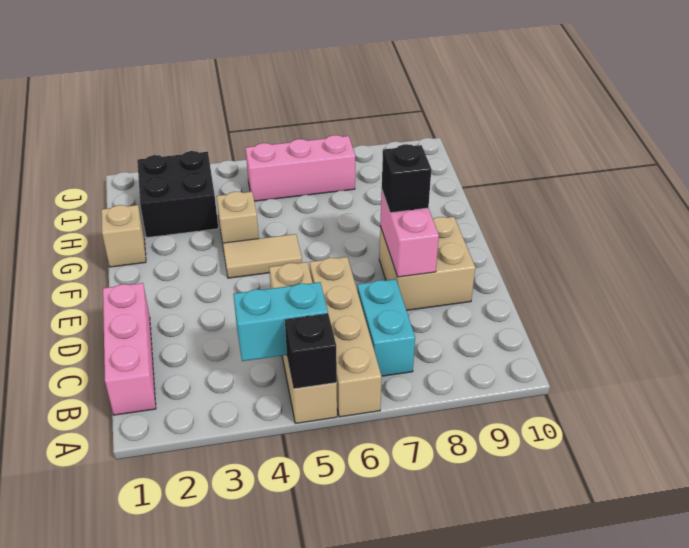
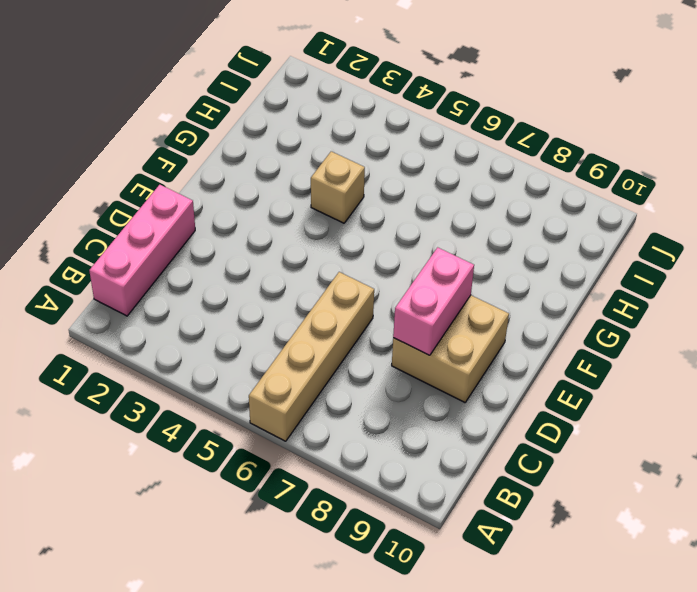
none -> tan brick A5:D5 level 1
none -> cyan brick B7:C7 level 1
none -> tan tile F4:F5 level 1

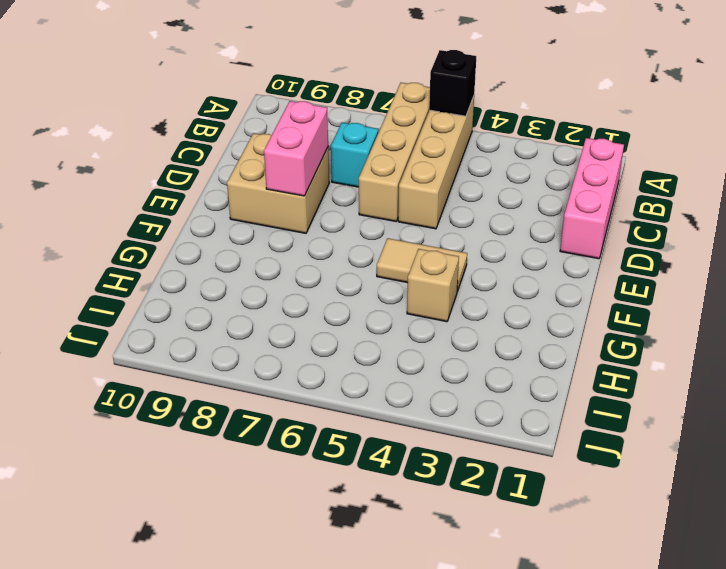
cyan brick C7 level 1 -> cyan brick B7:C7 level 1
none -> tan brick G1 level 1
none -> black brick H2:I3 level 1
none -> pink brick I5:I7 level 1

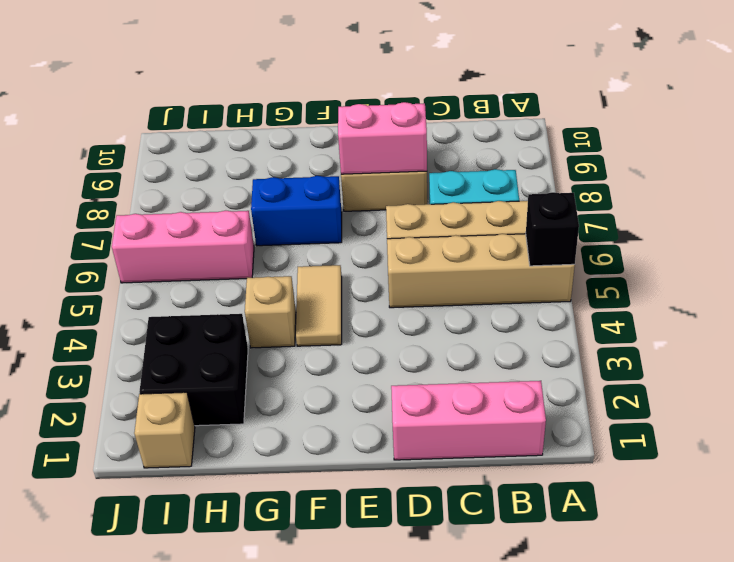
blue brick F7:G7 level 1 -> none
pink brick H6:J6 level 1 -> pink brick I5:I7 level 1
tan brick I1 level 1 -> tan brick G1 level 1
none -> cyan brick B4:B5 level 2
none -> black brick E8 level 3

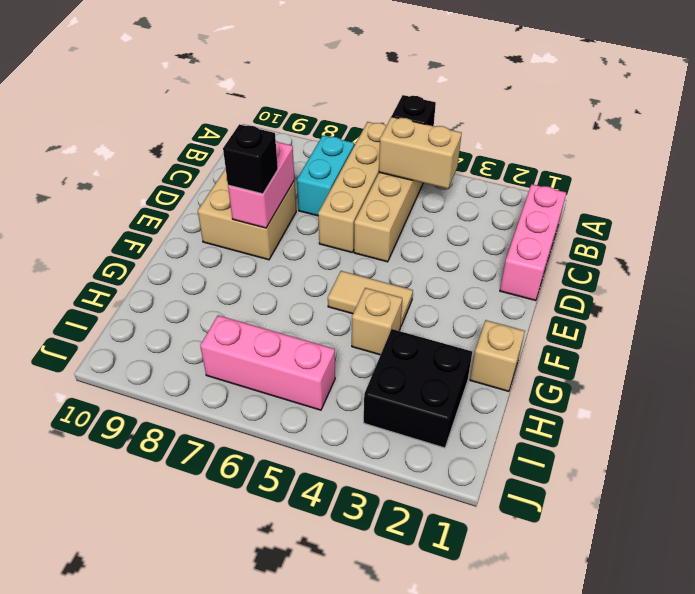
tan brick B4:B5 level 2 -> cyan brick B4:B5 level 2

